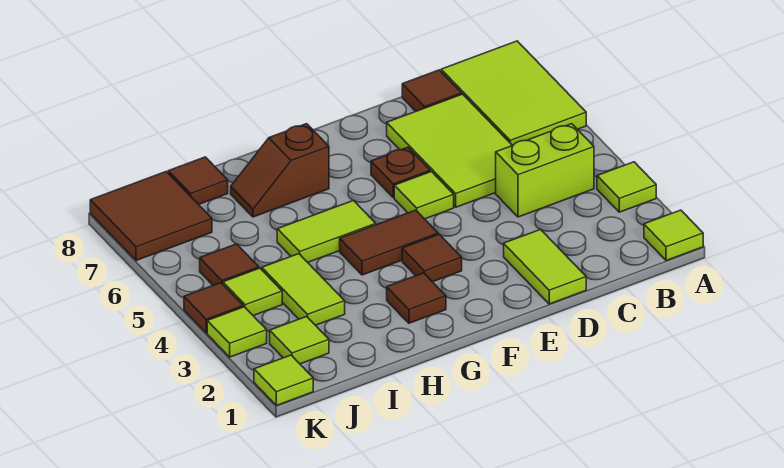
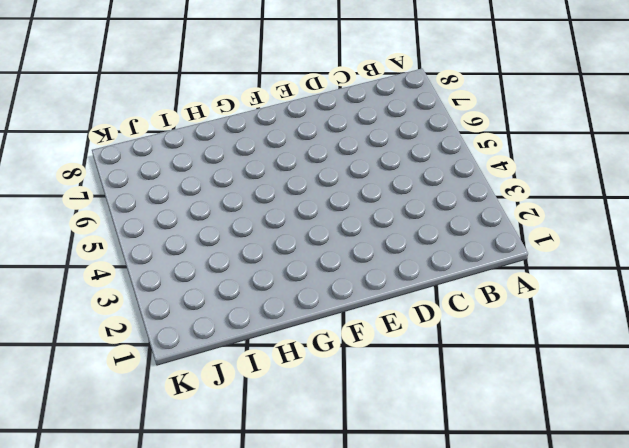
none -> lime tile A1 level 1
none -> lime tile A3 level 1
none -> lime tile A6:B8 level 1

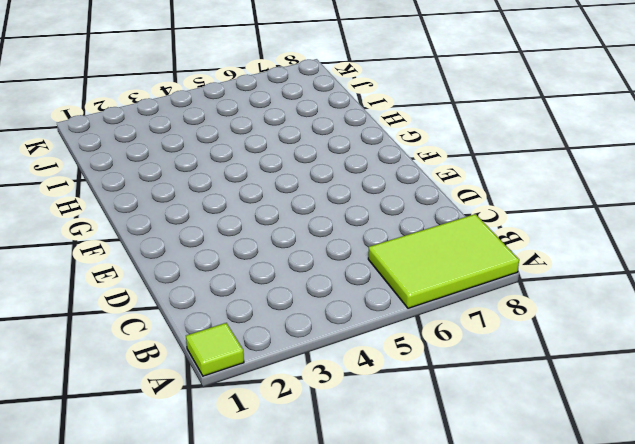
none -> lime tile A3 level 1
none -> lime brick B4:C4 level 1
none -> lime tile C5:D7 level 1

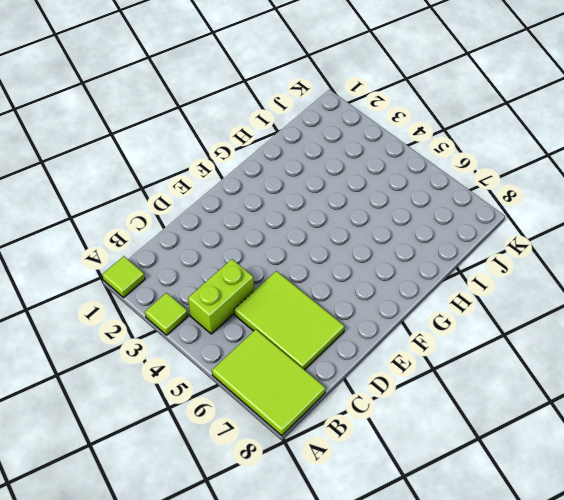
none -> brown tile C8 level 1
none -> lime tile D1:D2 level 1
none -> lime tile E5 level 1

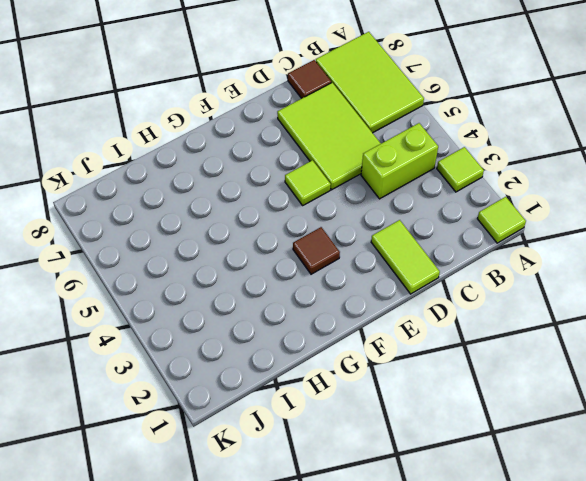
none -> brown plate E6 level 1
none -> brown tile F4:G4 level 1
none -> brown tile G2 level 1

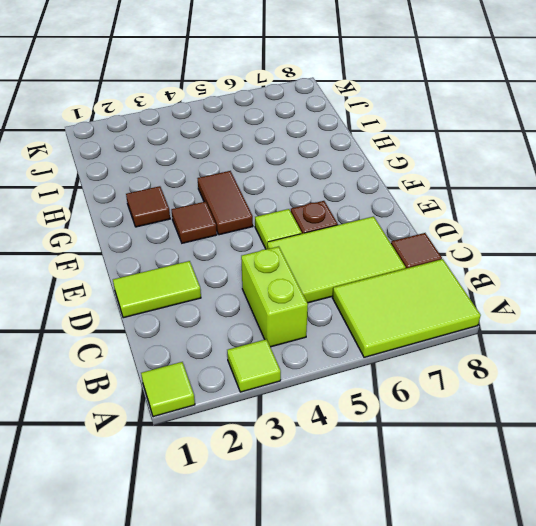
none -> lime tile G5:H5 level 1
none -> brown slope G7:H7 level 1 top G
none -> lime tile I3:I4 level 1

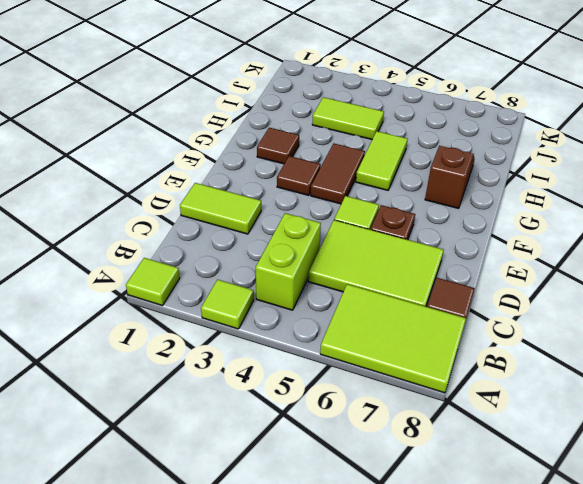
none -> brown tile I8 level 1
none -> lime tile J2 level 1
none -> lime tile J4 level 1

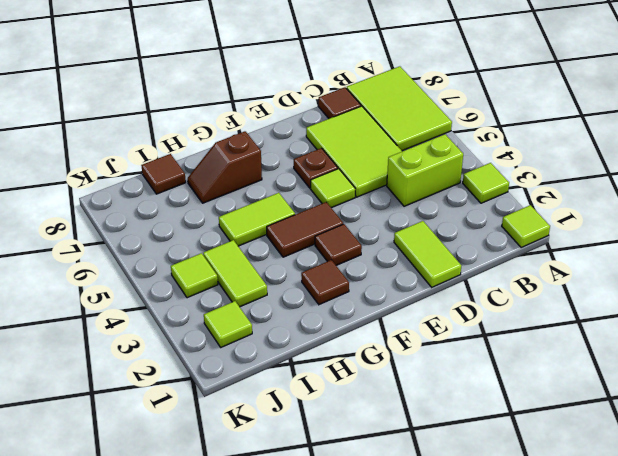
none -> brown tile J5 level 1
none -> brown tile J7:K8 level 1
none -> lime tile K1 level 1

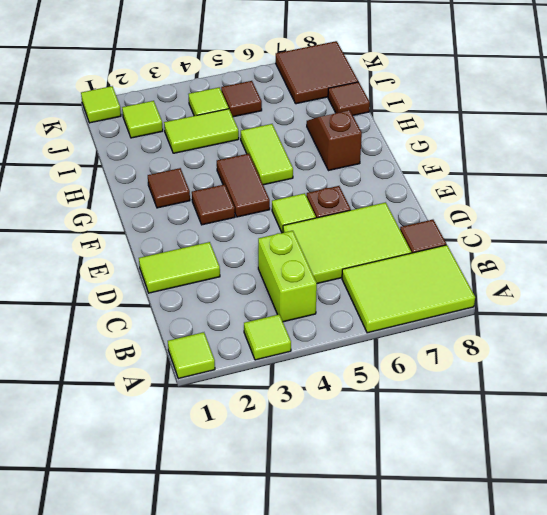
none -> lime tile K3 level 1
none -> brown tile K4 level 1

